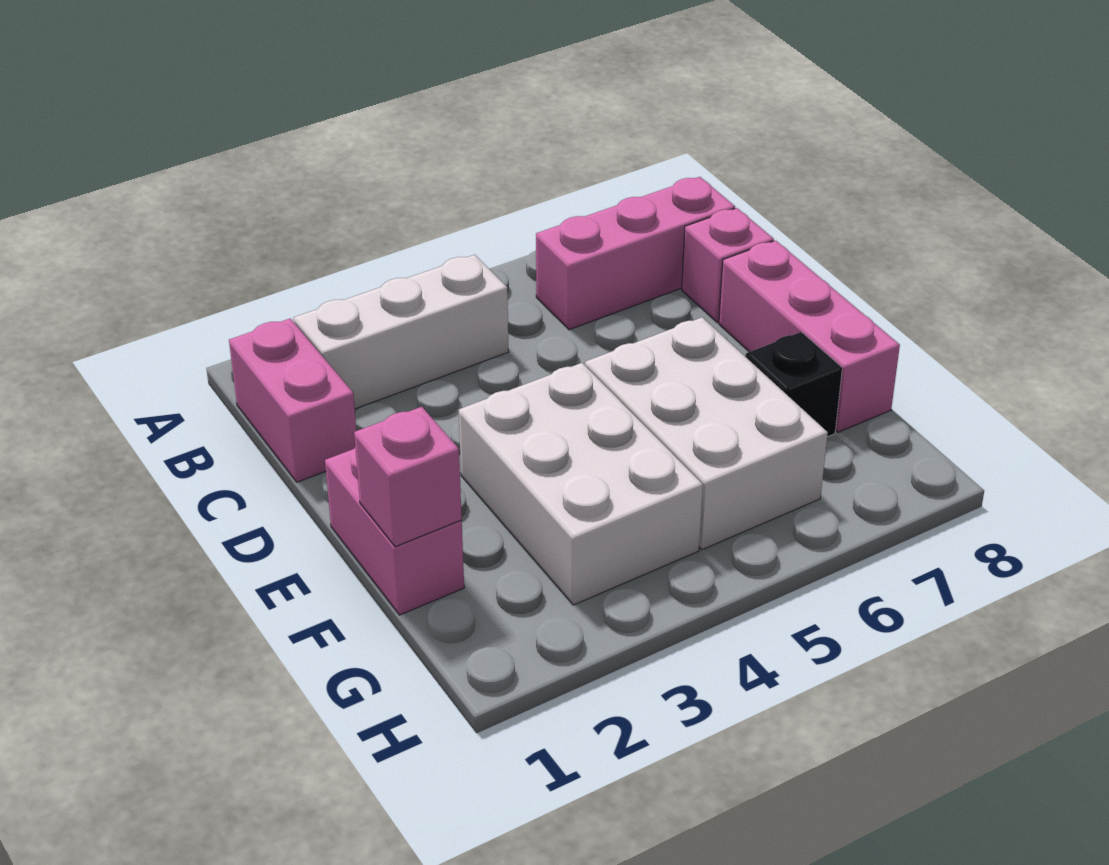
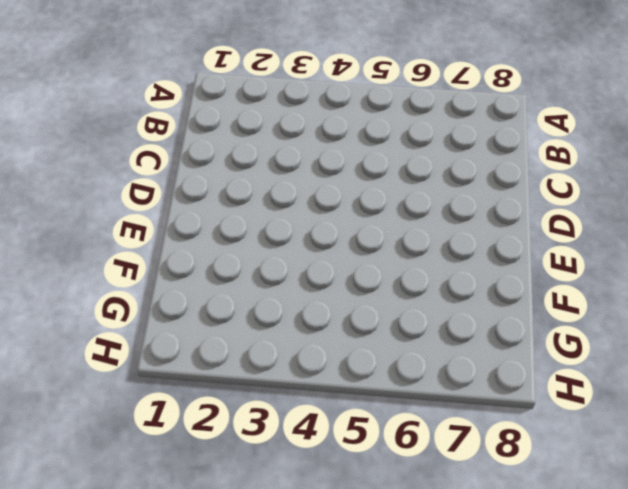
none -> pink brick B1:C1 level 1
none -> white brick B2:B4 level 1

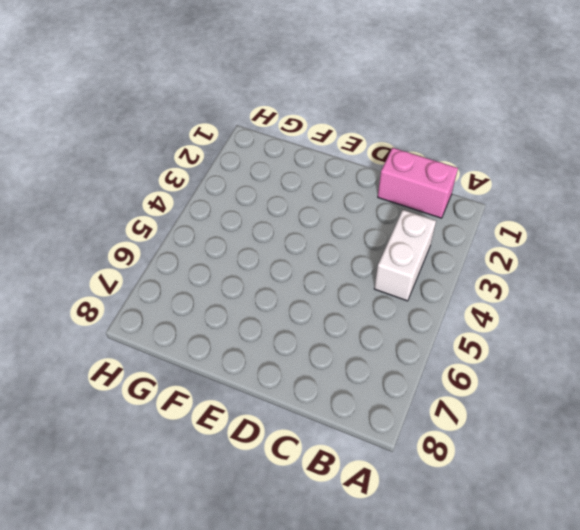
white brick B3:B4 level 1 -> white brick B2:B4 level 1
none -> pink brick B6:B8 level 1
none -> pink brick C8 level 1

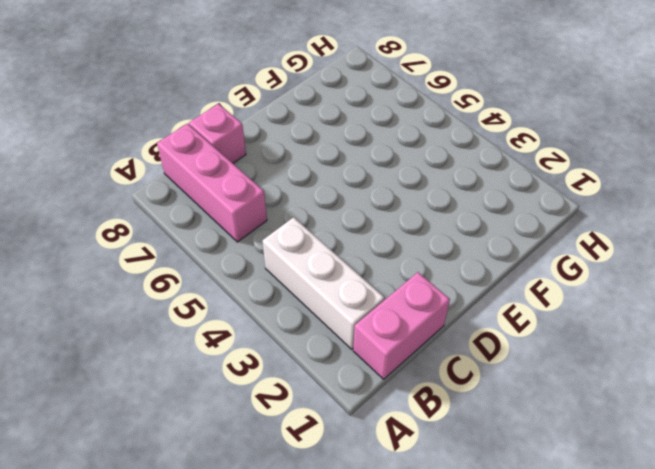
none -> pink brick D8:F8 level 1
none -> pink brick E1:F1 level 1

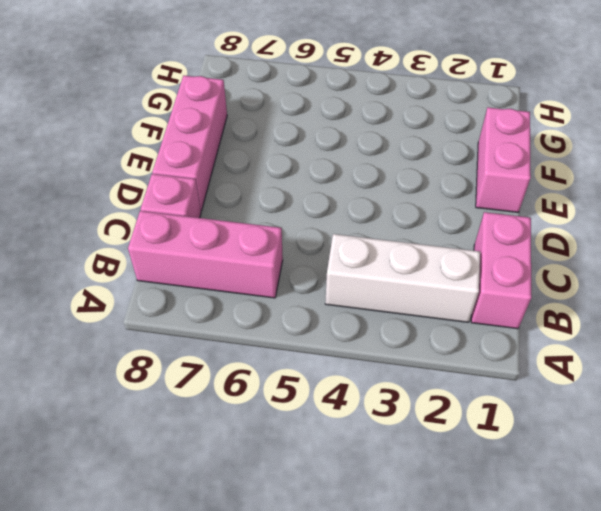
none -> white brick E3:G4 level 1
none -> white brick E5:G6 level 1

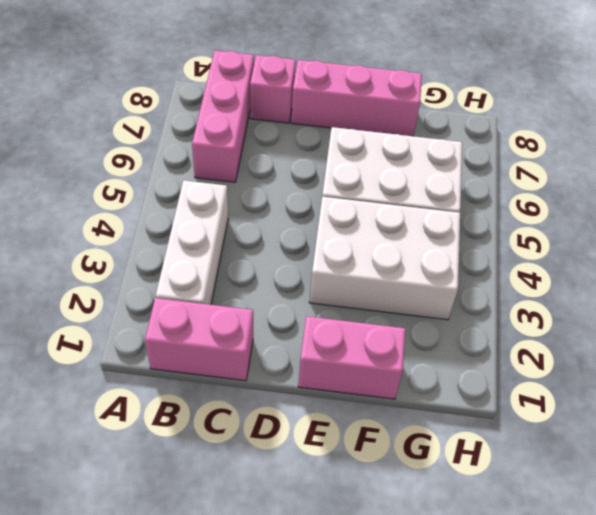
none -> black brick F7 level 1
none -> pink brick F1 level 2

